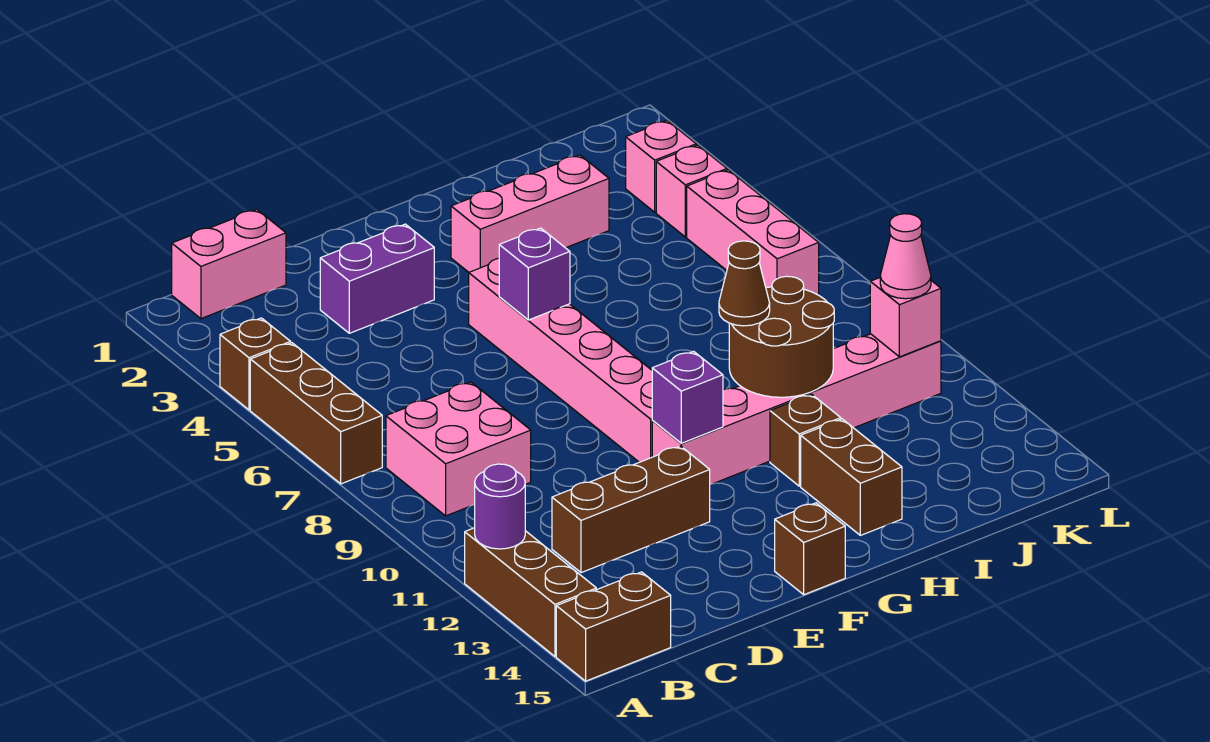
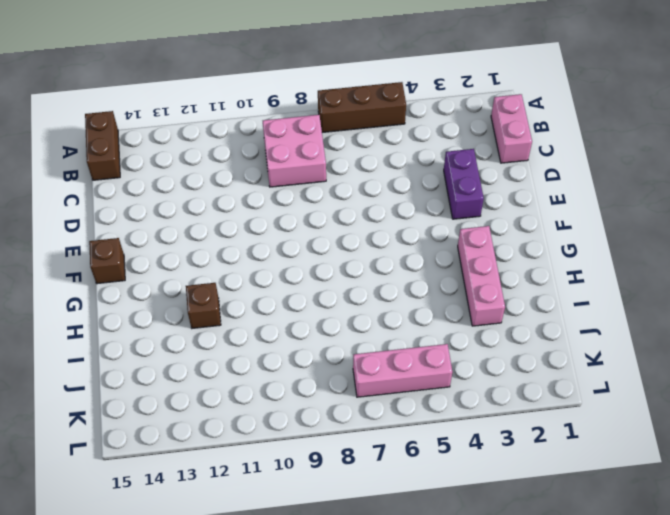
none -> brown brick A4 level 1
none -> brown brick A12:A14 level 1
none -> brown brick C12:E12 level 1

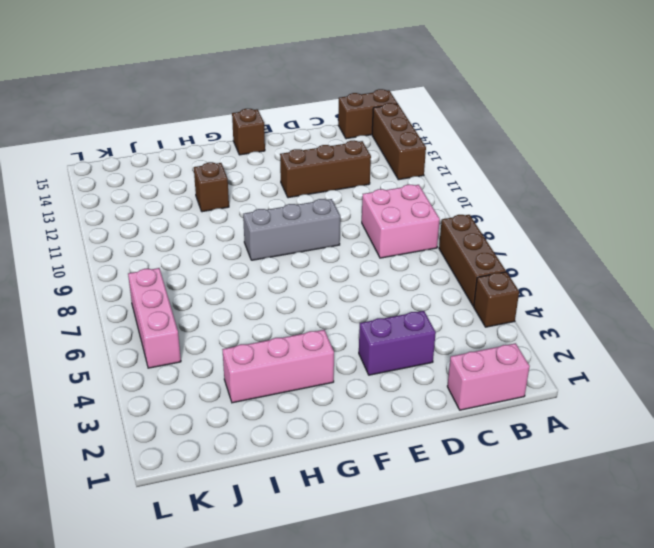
grey brick E9:G9 level 1 -> pink brick F5:F10 level 1
none -> pink brick F11:K11 level 1
none -> brown brick H13:H14 level 1
none -> pink brick K3 level 1

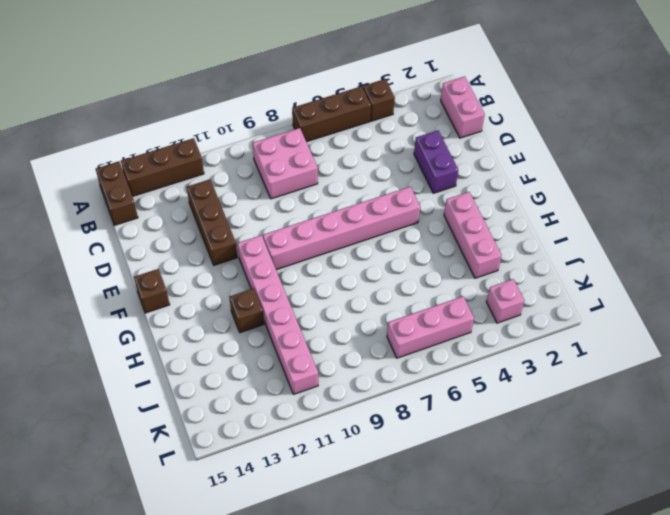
none -> brown brick H13:H14 level 1
none -> pink brick K4 level 1
none -> purple round brick A12 level 2

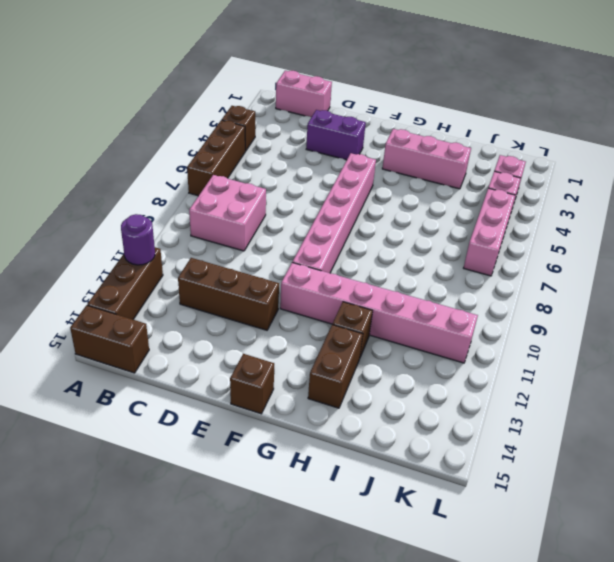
none -> purple brick F6 level 2
none -> purple brick F11 level 2
none -> brown round brick H10:I11 level 2

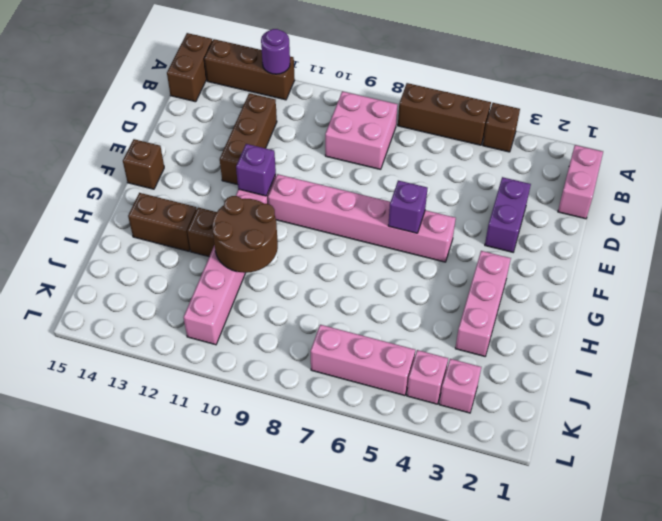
none -> pink brick K11 level 2
none -> brown cone H10 level 3
none -> pink cone K11 level 3

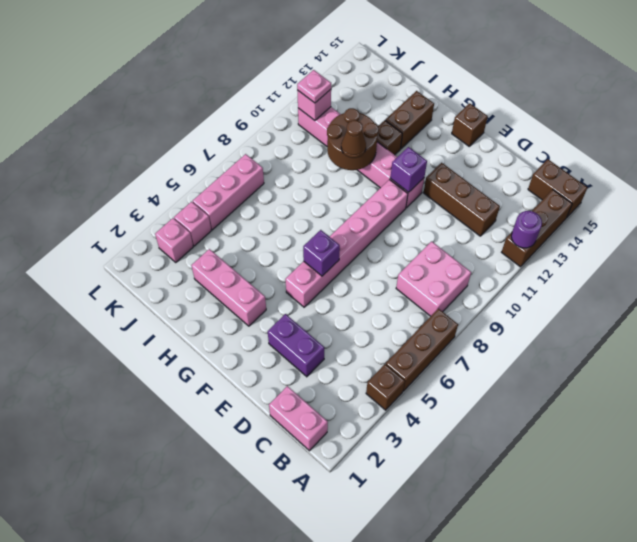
pink plate K11 level 3 -> pink cone K11 level 3

